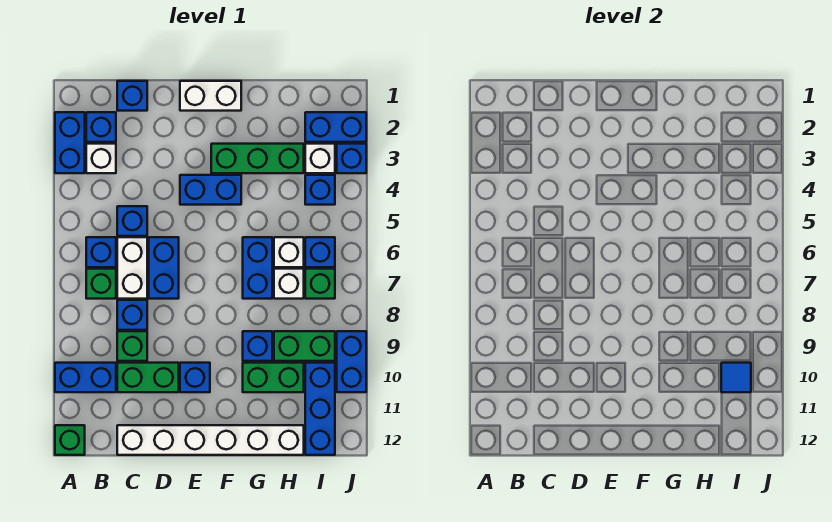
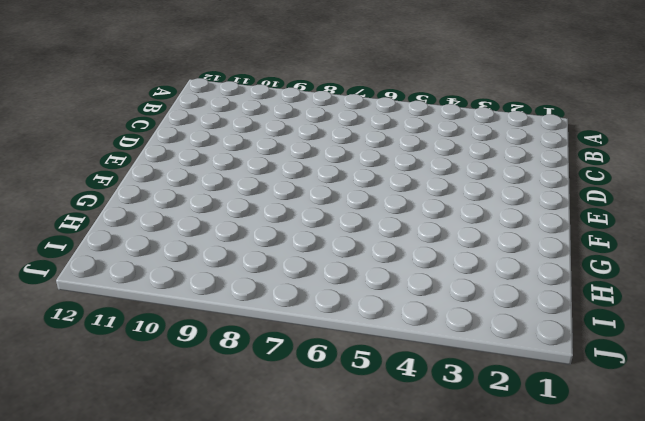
none -> blue brick A2:A3 level 1
none -> blue brick A10:B10 level 1
none -> green brick A12 level 1
none -> blue brick B2 level 1

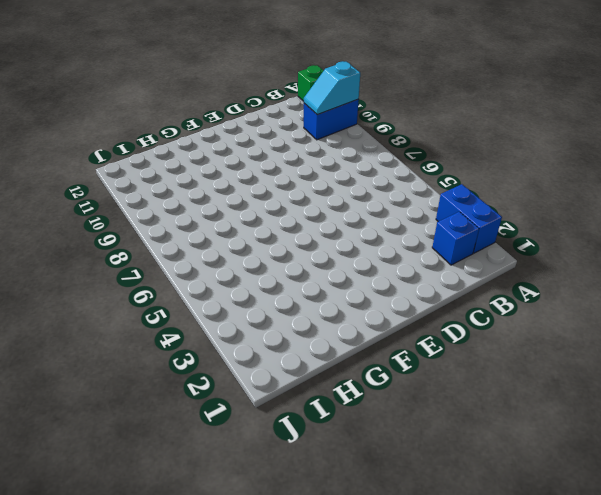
cyan slope A10:B10 level 2 top A -> none
none -> white brick B3 level 1
none -> blue brick B6 level 1
none -> green brick B7 level 1
none -> blue brick C1 level 1

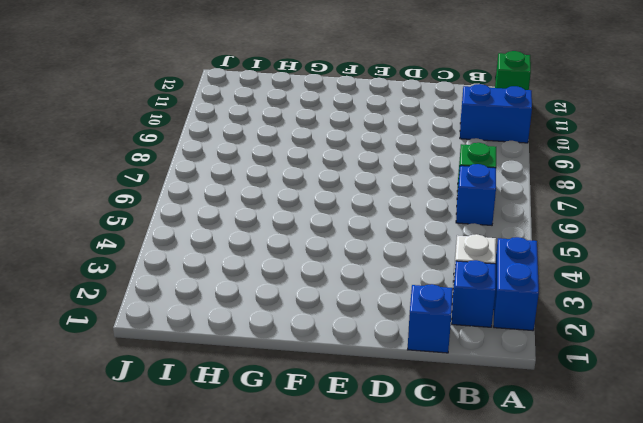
none -> blue brick C5 level 1
none -> white brick C6:C7 level 1
none -> blue brick C8 level 1
none -> green brick C9 level 1

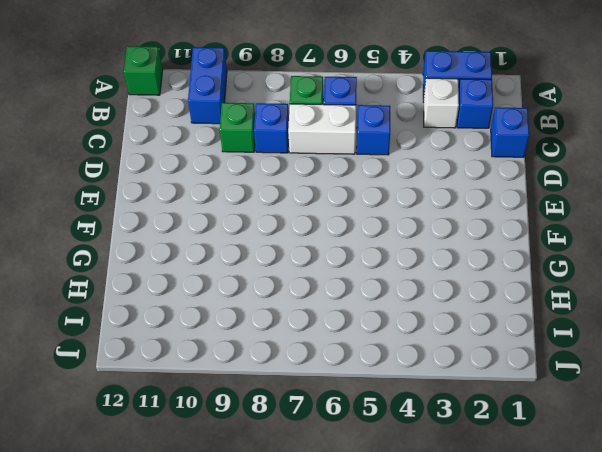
none -> green brick C10:D10 level 1
none -> white brick C12:H12 level 1
none -> blue brick D6:D7 level 1
none -> white brick E1:F1 level 1

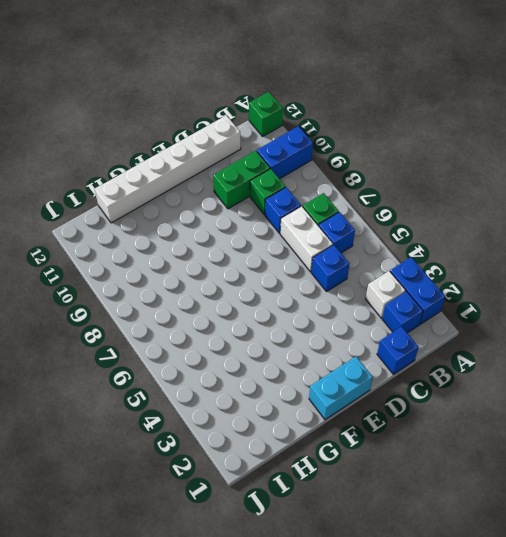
cyan brick E1:F1 level 1 -> white brick E1:F1 level 1
none -> blue brick D6:D7 level 1
none -> blue brick E4:F4 level 1
none -> blue brick E10 level 1
none -> green brick F3:H3 level 1

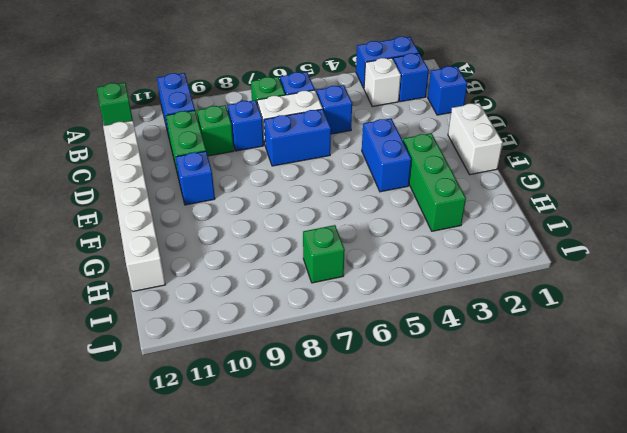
none -> blue brick G6:G7 level 1
none -> blue brick G9 level 1
none -> green brick G10:H10 level 1
none -> white brick H6 level 1

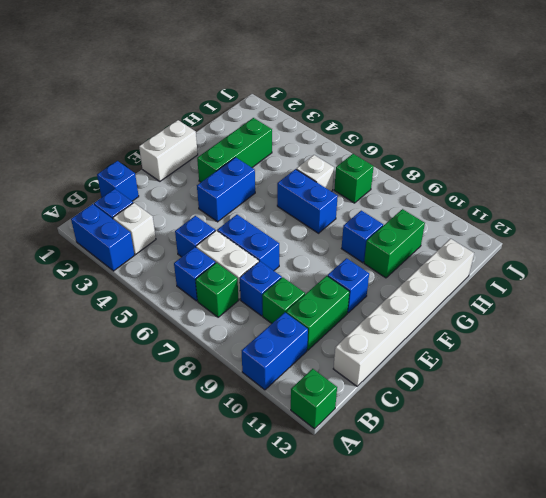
none -> white brick H7 level 1
none -> green brick H9:I9 level 1
none -> blue brick I2:J2 level 1
none -> white brick I3 level 1

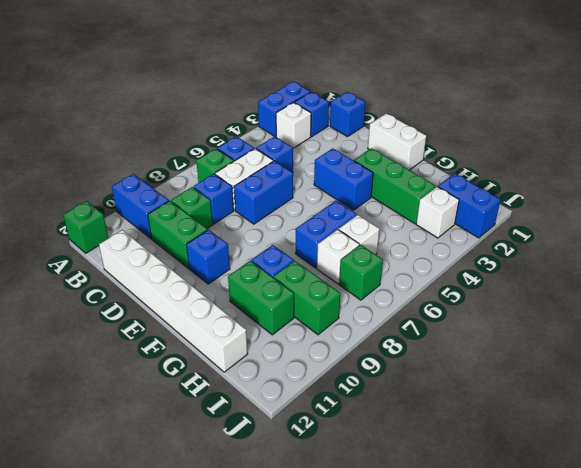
none -> blue brick I4 level 1
none -> blue brick I6 level 1
none -> blue brick I10:I12 level 1
none -> blue brick J3 level 1

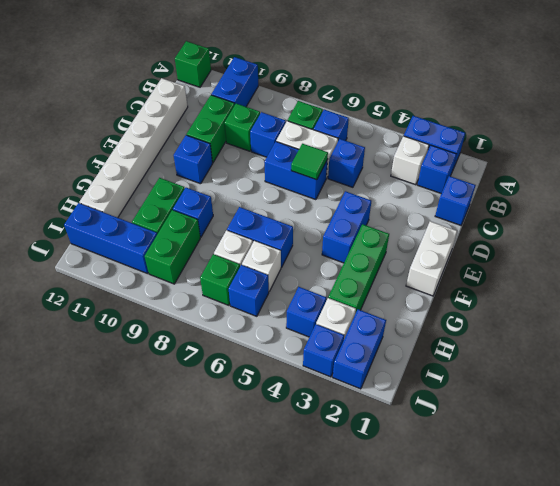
green tile D6 level 2 -> none
none -> blue brick J9:J10 level 1
none -> blue tile I10 level 2

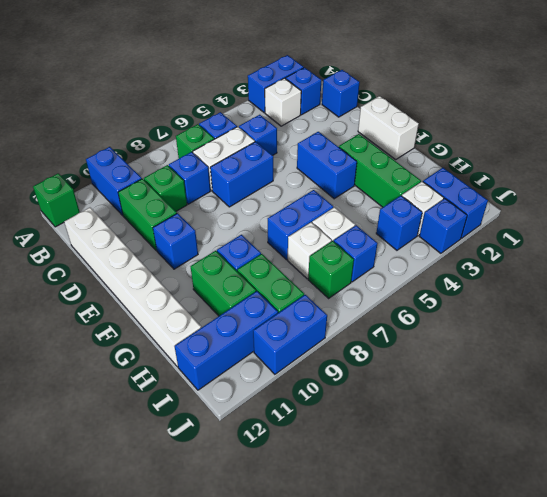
none -> blue tile I10 level 2

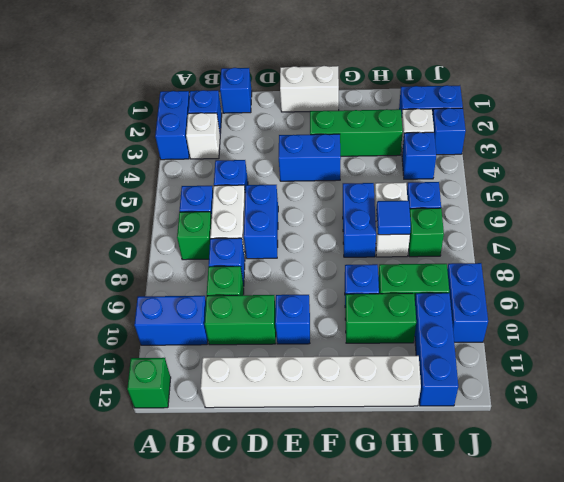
blue tile H7 level 2 -> blue tile I10 level 2

